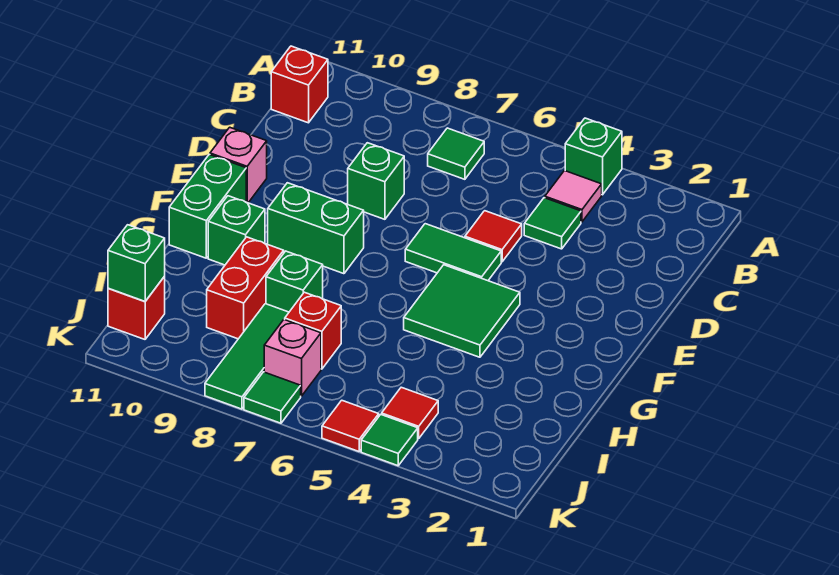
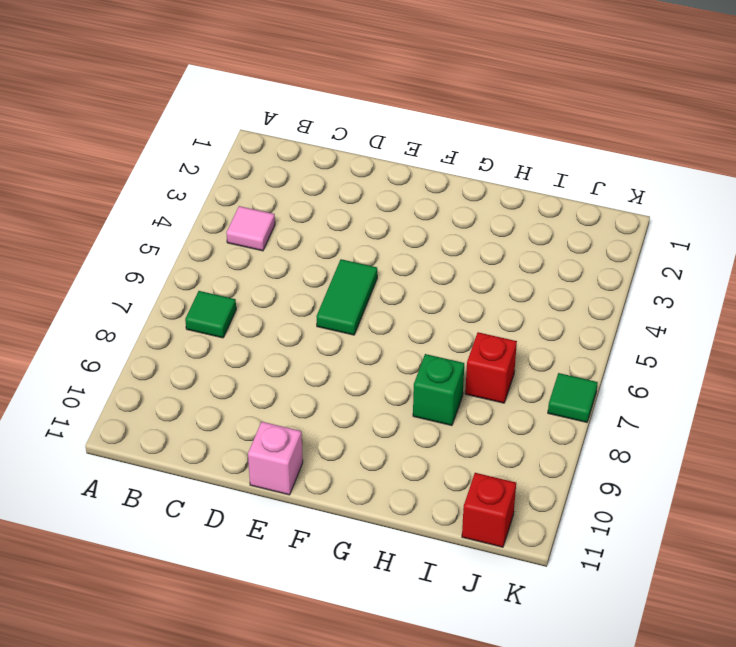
none -> green brick A4 level 1
none -> red brick B11 level 1
none -> green tile C4 level 1

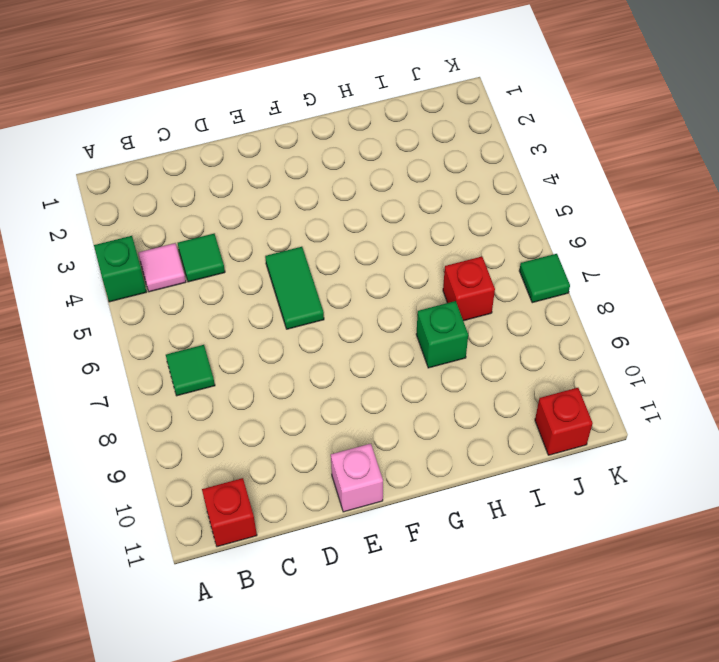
none -> red tile D5 level 1
none -> green brick D8 level 1
none -> green tile F4:G5 level 1

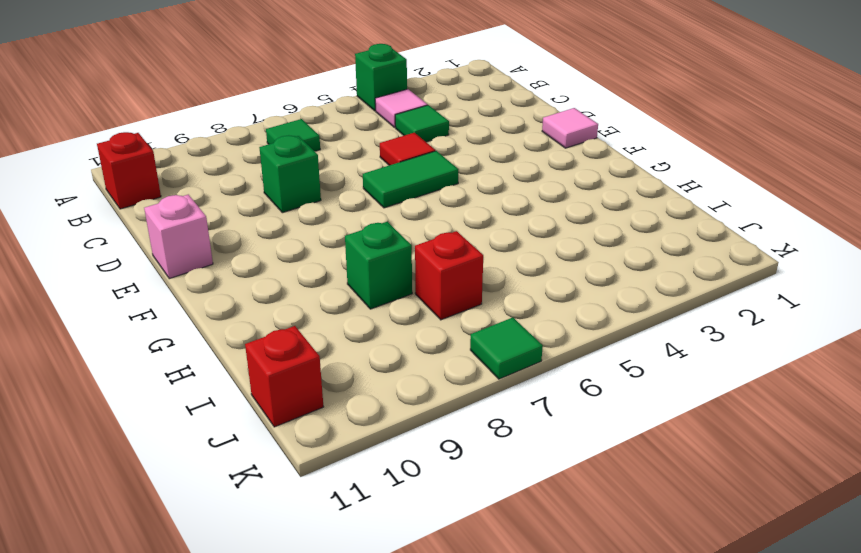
pink tile E1 level 1 -> none
none -> green tile F4:G5 level 1
none -> green brick F8:F9 level 1
none -> green brick F11:G11 level 1

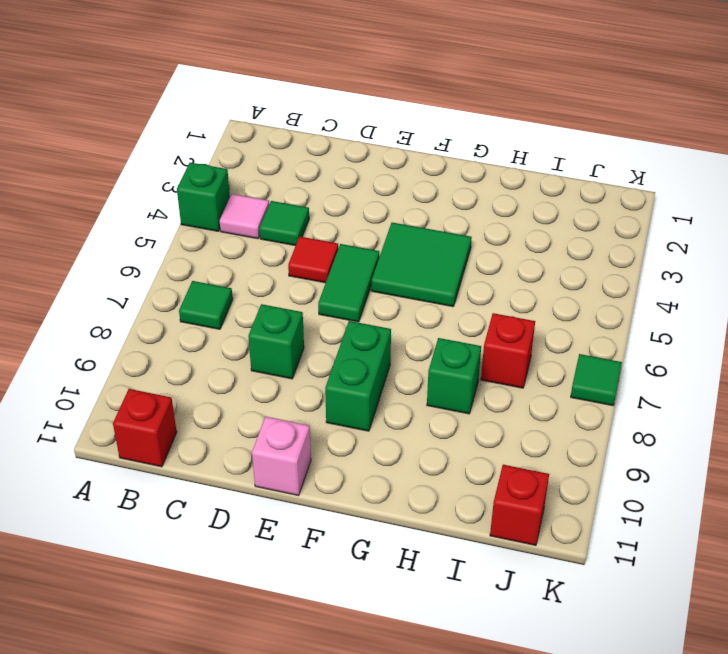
none -> green brick F11:G11 level 1
none -> green brick G10 level 1
none -> red brick H9:I9 level 1

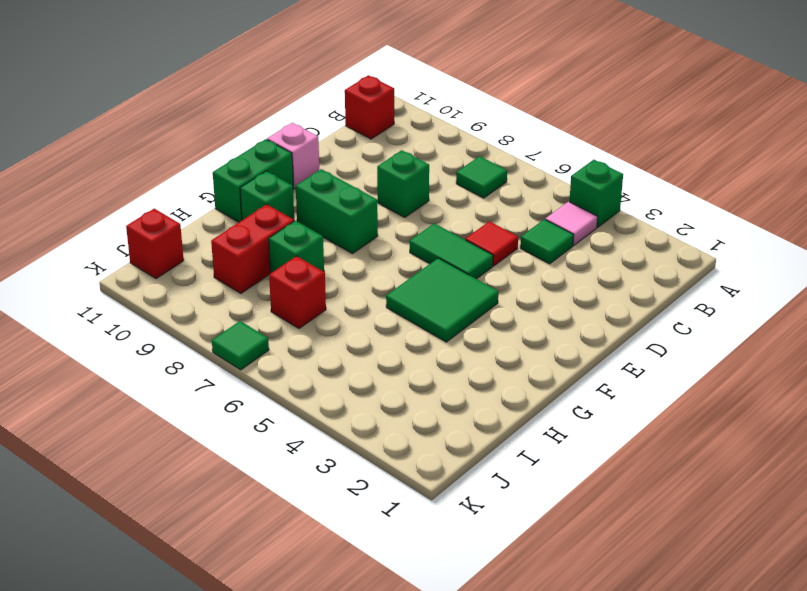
none -> green tile I8:K8 level 1
none -> red tile J4 level 1
none -> pink brick J7 level 1

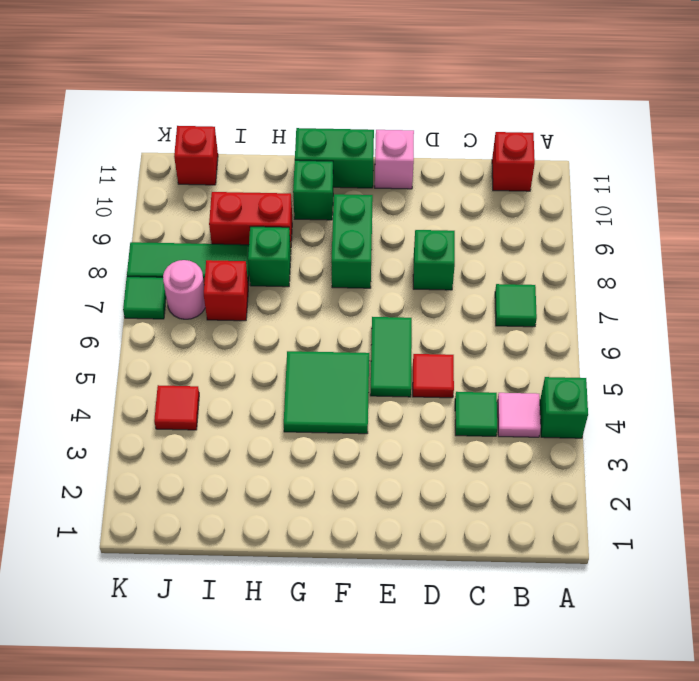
pink round brick J7 level 1 -> pink brick J7 level 1
none -> green tile K4 level 1
none -> red tile K5 level 1
none -> green brick J11 level 2

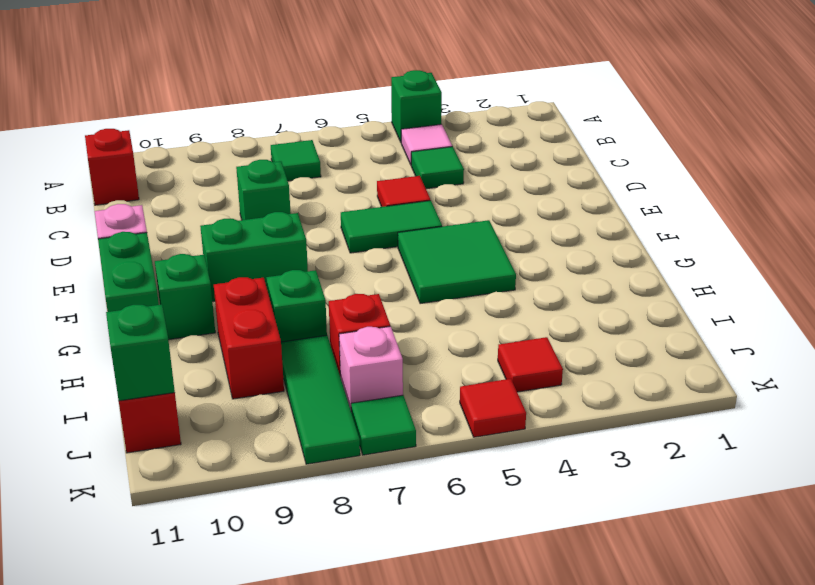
none -> green tile K4 level 1

